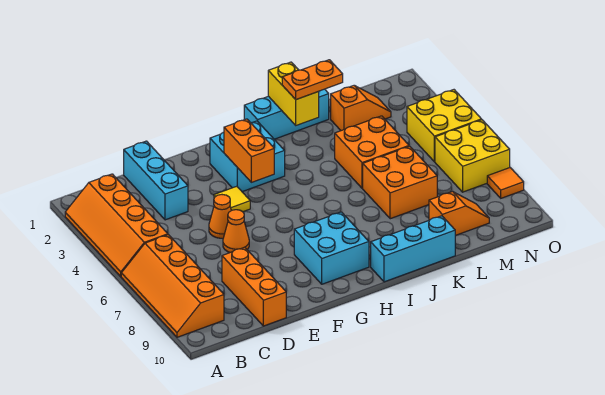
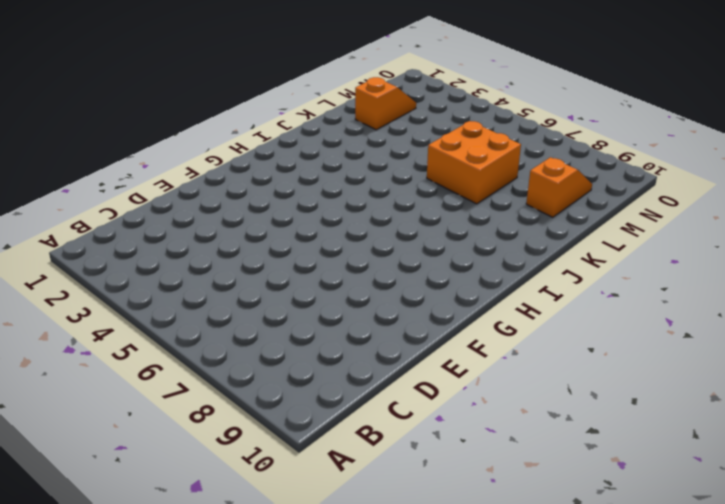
none -> orange slope A2:B5 level 1 top B
none -> orange slope A6:B9 level 1 top B
none -> cyan brick D1:D3 level 1

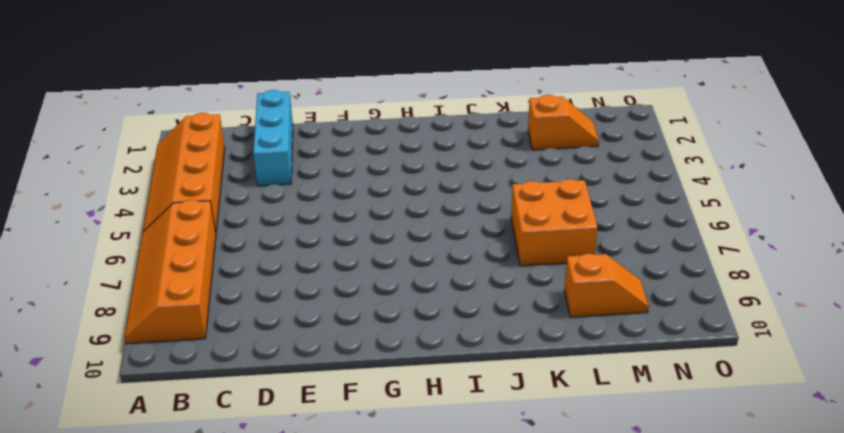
none -> orange brick D8:D10 level 1
none -> orange cone E5 level 1
none -> orange cone E6 level 1

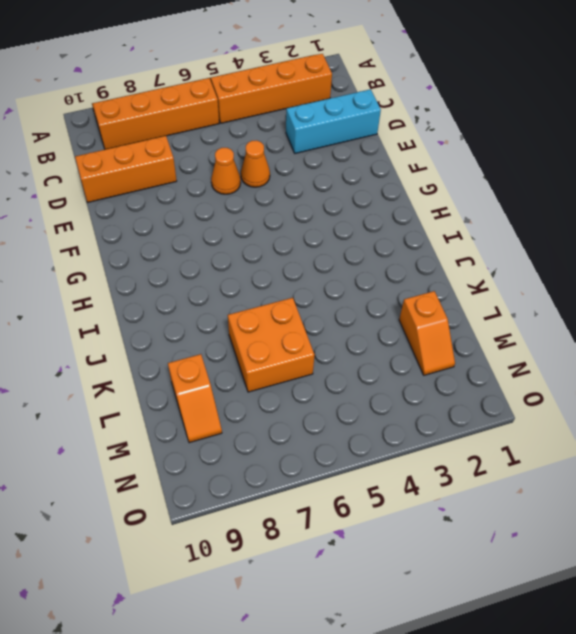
none -> yellow tile F4 level 1
none -> cyan brick G2:H3 level 1
none -> cyan brick G8:H9 level 1

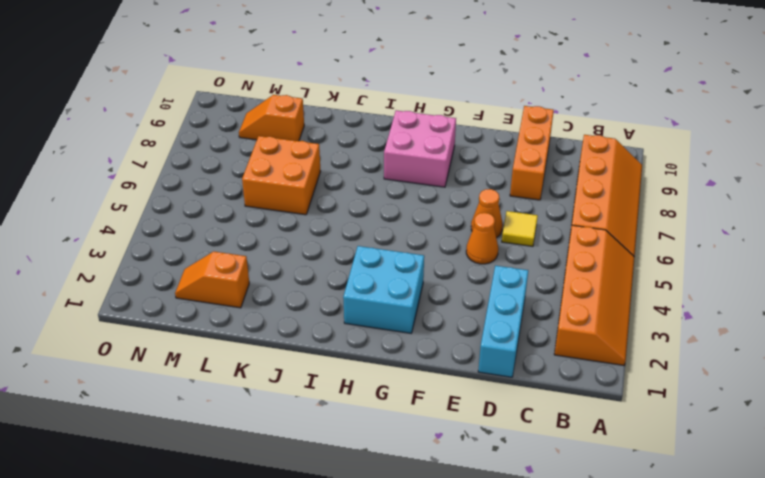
yellow tile D6 level 1 -> yellow tile F4 level 1
pink brick G8:H9 level 1 -> cyan brick G8:H9 level 1
none -> cyan brick I1:K1 level 1
none -> cyan brick I10:K10 level 1
none -> orange brick K4:L5 level 1

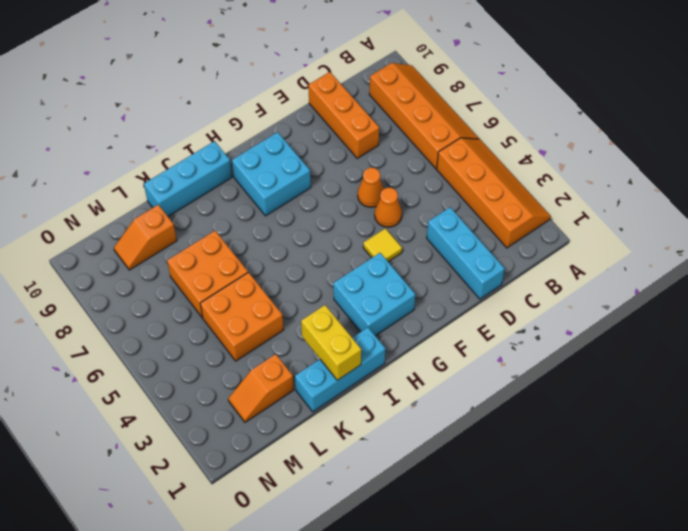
none -> yellow brick N4:O5 level 1
none -> yellow brick N6:O7 level 1
none -> orange tile O8 level 1

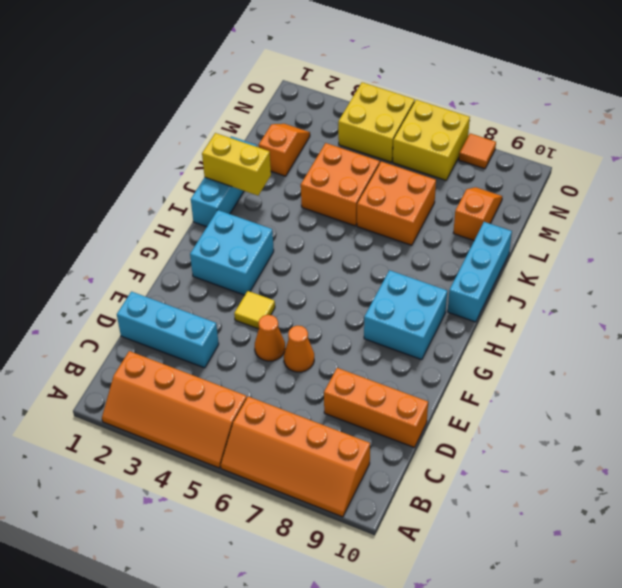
none -> orange brick G3:G4 level 2
none -> orange plate J2:K2 level 3

